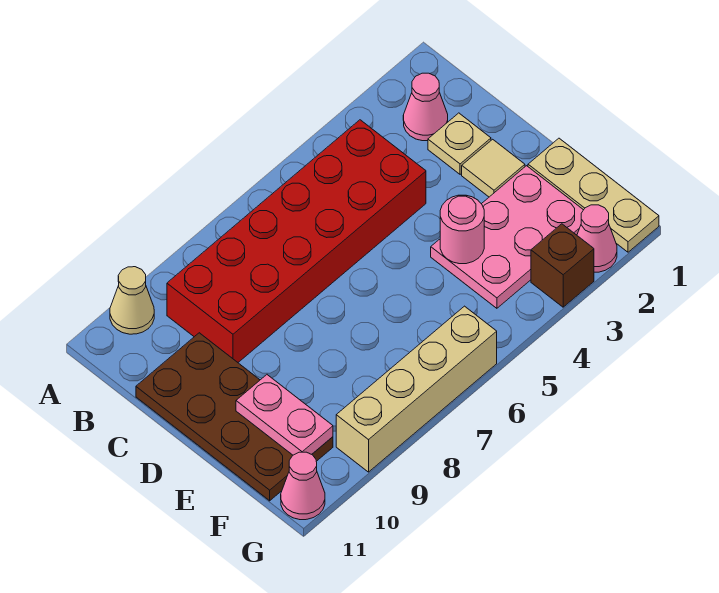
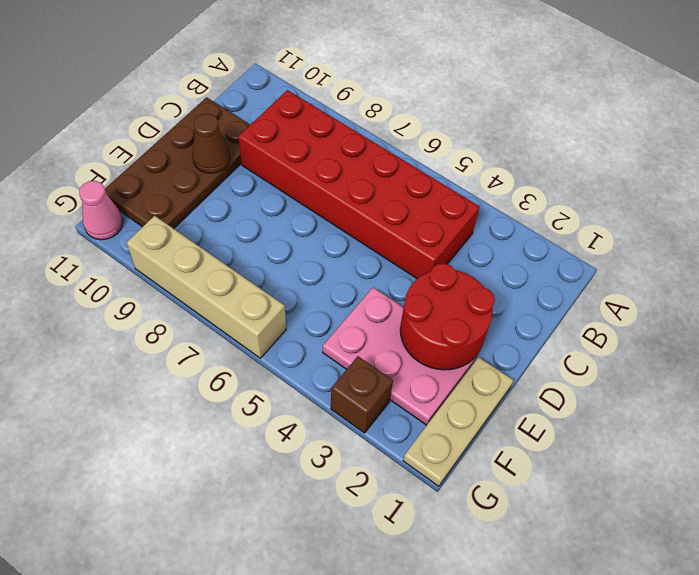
red round brick D2:E3 level 2 -> none
brown cone D10 level 2 -> none
none -> tan cone A10 level 1
none -> pink cone B2 level 1
none -> tan plate C2 level 1

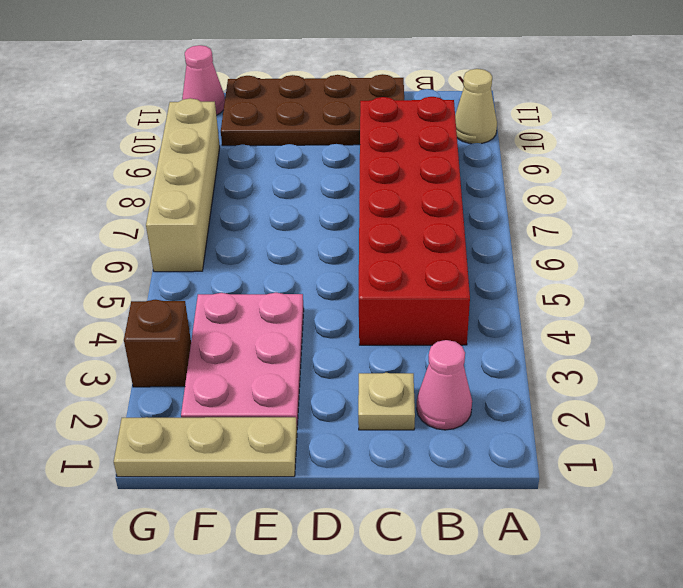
none -> tan tile D2 level 1
none -> pink cone G2 level 1
none -> pink round brick E4 level 2

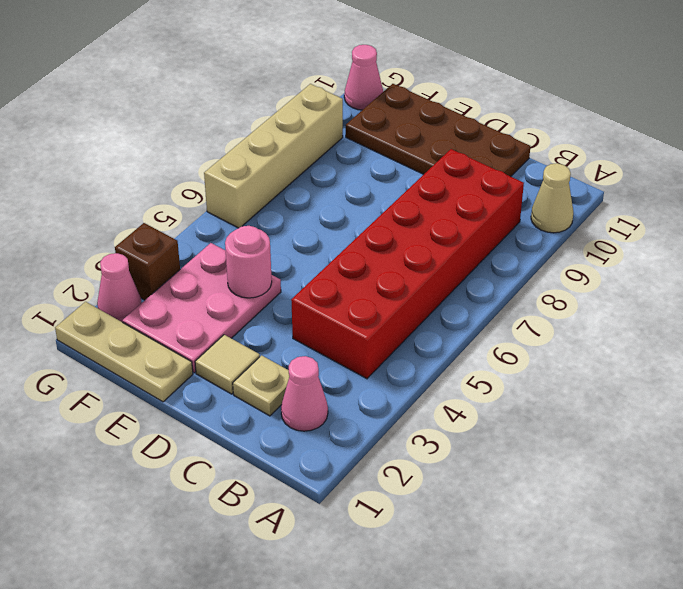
none -> pink plate E10:F10 level 2

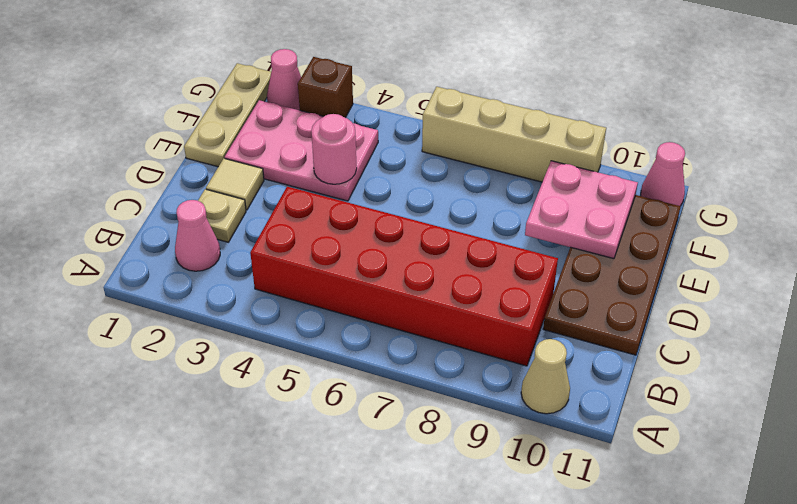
pink plate E9:F10 level 2 -> pink plate E10:F10 level 2

